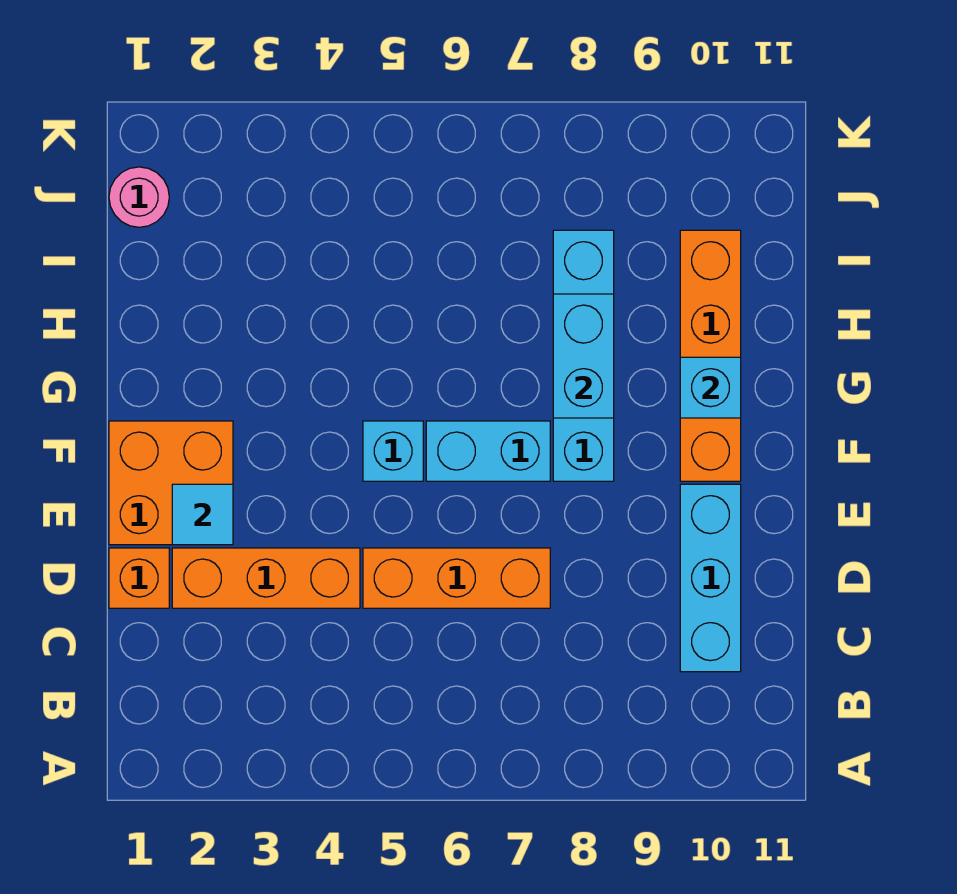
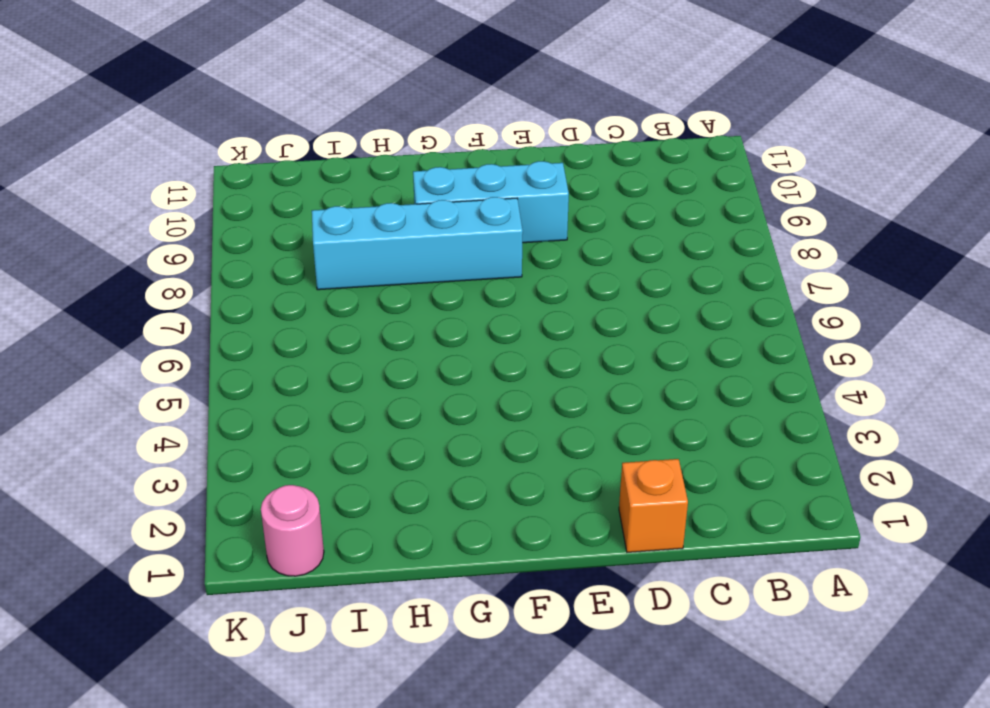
cyan brick E9:G9 level 1 -> cyan brick C10:E10 level 1
none -> orange brick D2:D4 level 1
none -> orange brick D5:D7 level 1
none -> orange brick E1:F2 level 1

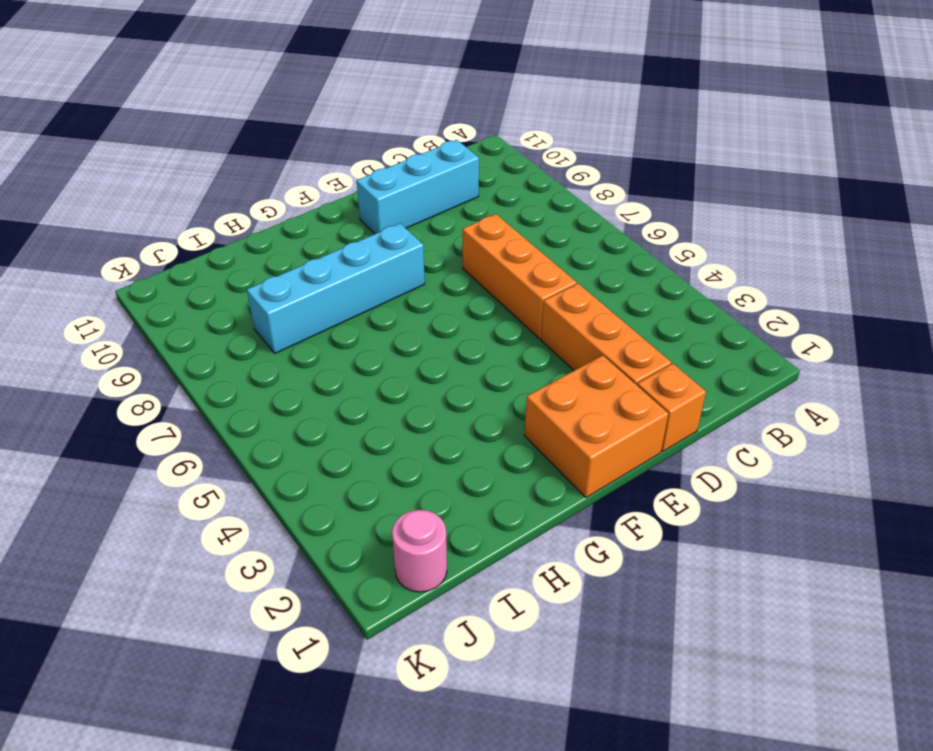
none -> cyan brick F5 level 1
none -> cyan brick F6:F7 level 1
none -> orange brick F10:I10 level 1

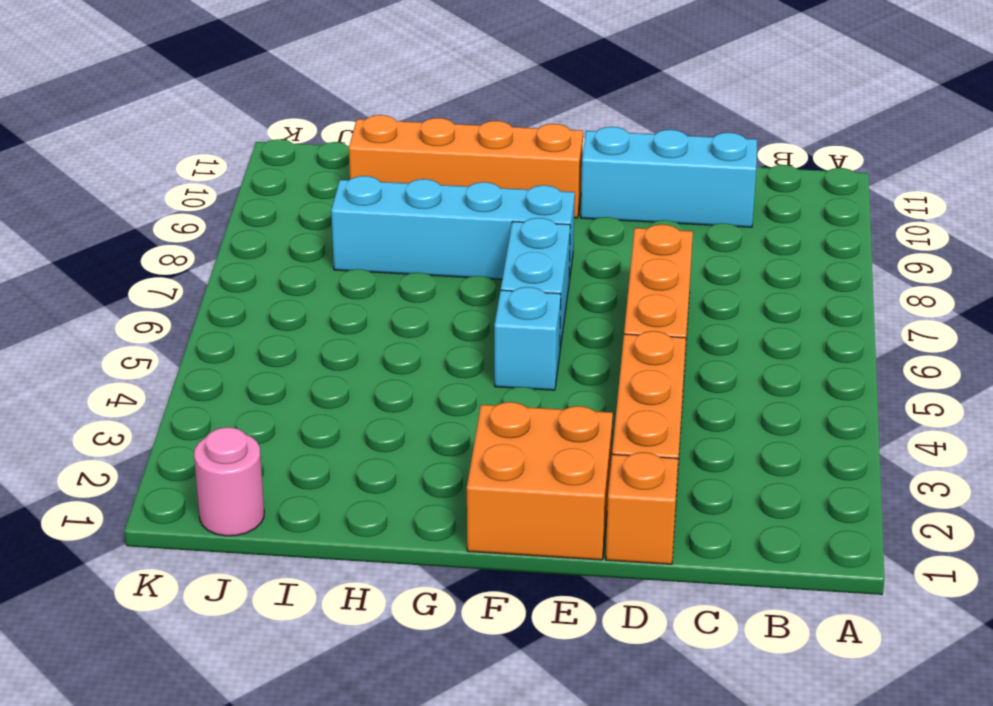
none -> cyan tile E2 level 2
none -> cyan brick G8:H8 level 2
none -> cyan brick G10 level 2

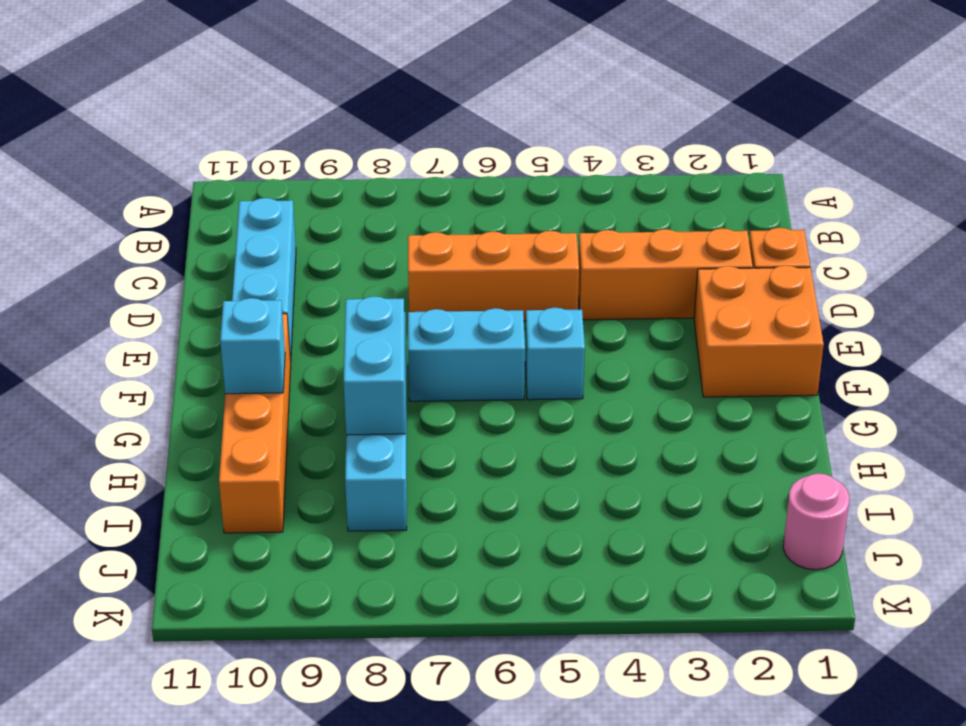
none -> cyan tile E2 level 2

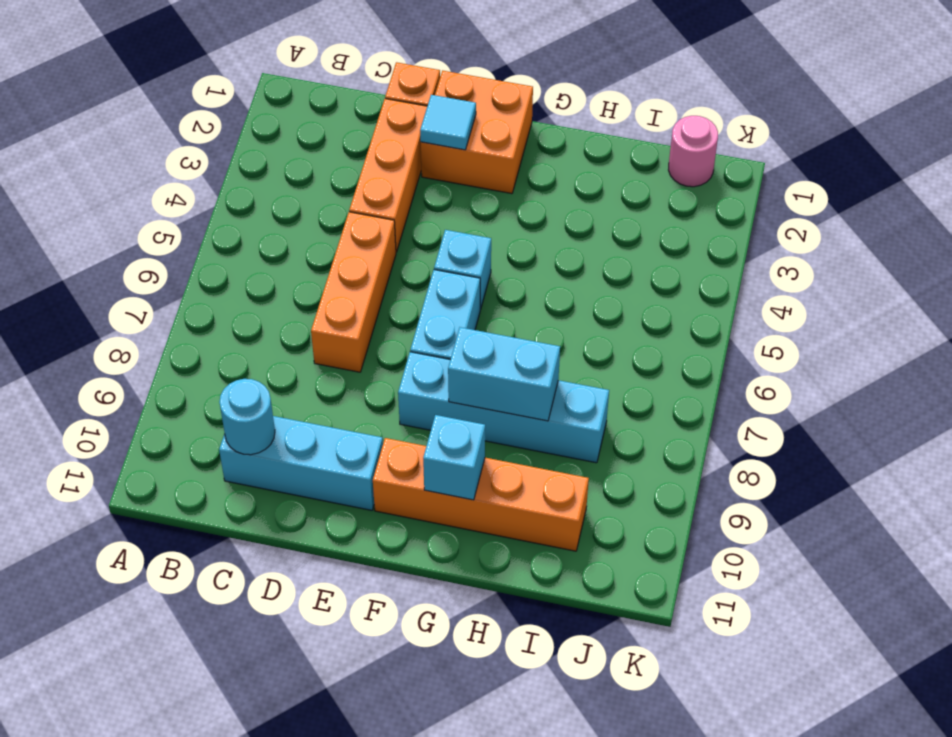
cyan round brick C10 level 2 -> none

